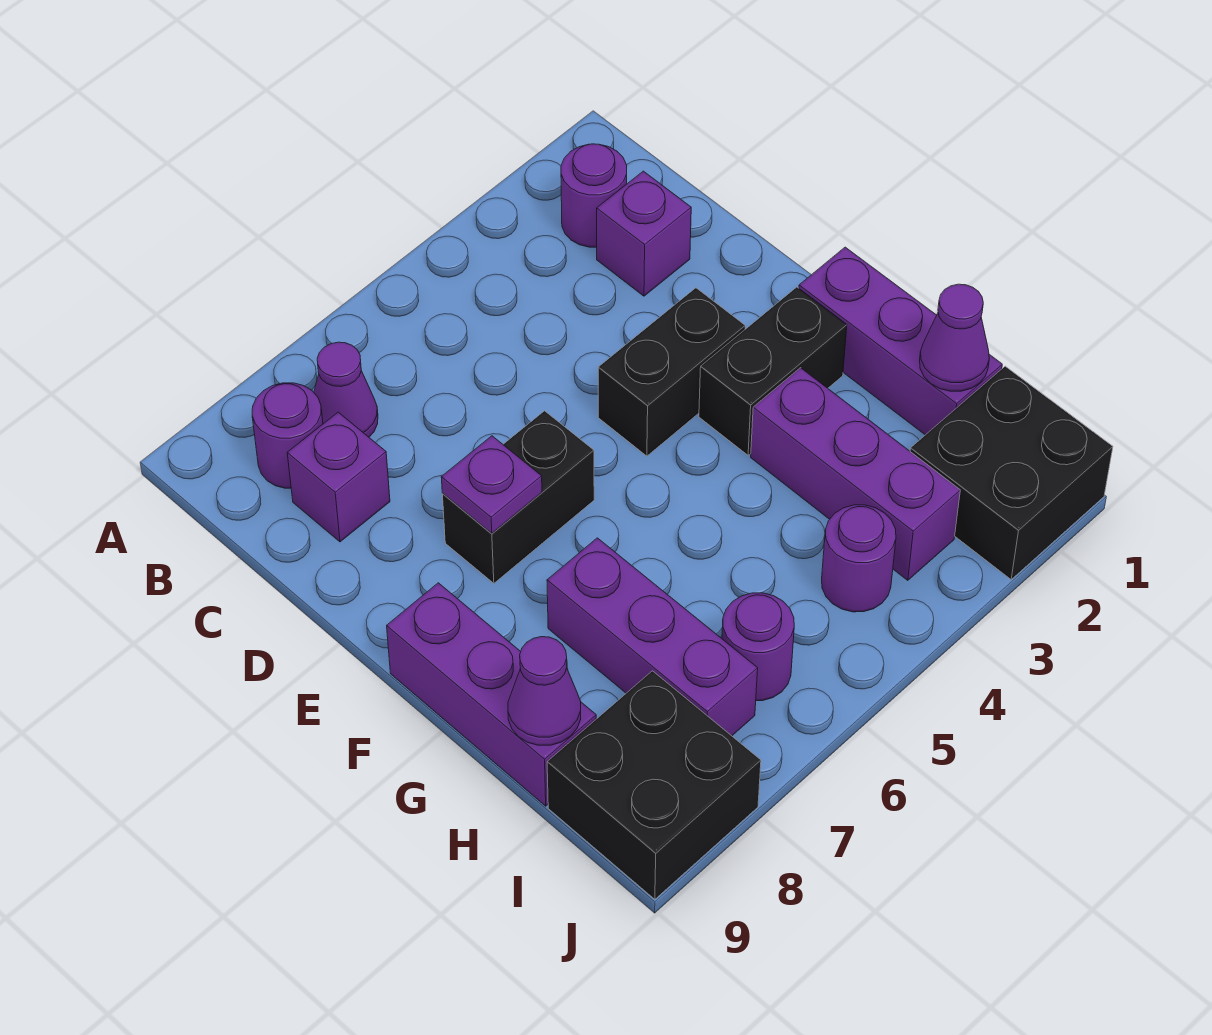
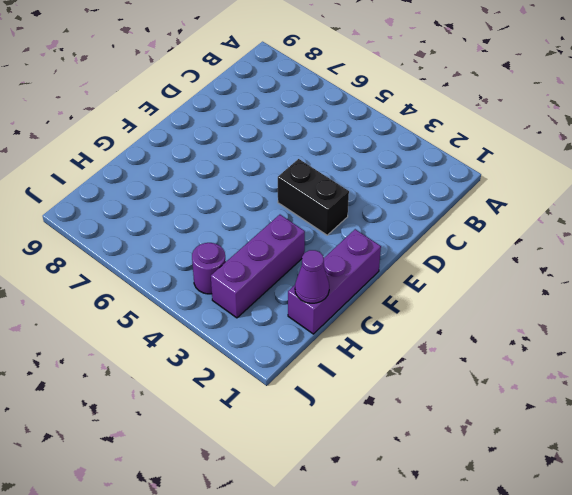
none -> purple round brick B2 level 1
none -> purple cone B7 level 1
none -> purple round brick B8 level 1

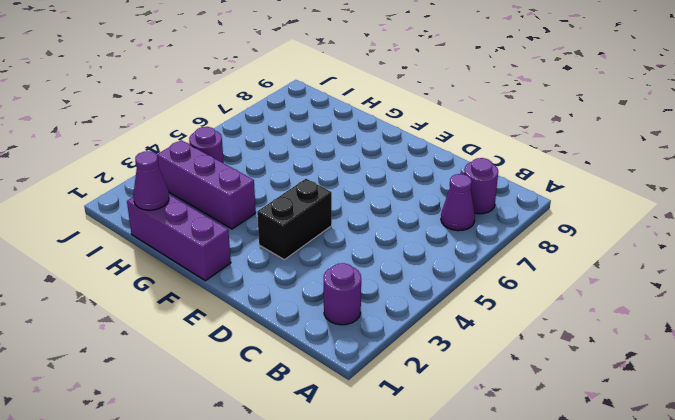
none -> purple brick C2 level 1
none -> purple brick C8 level 1
none -> black brick E6:E7 level 1

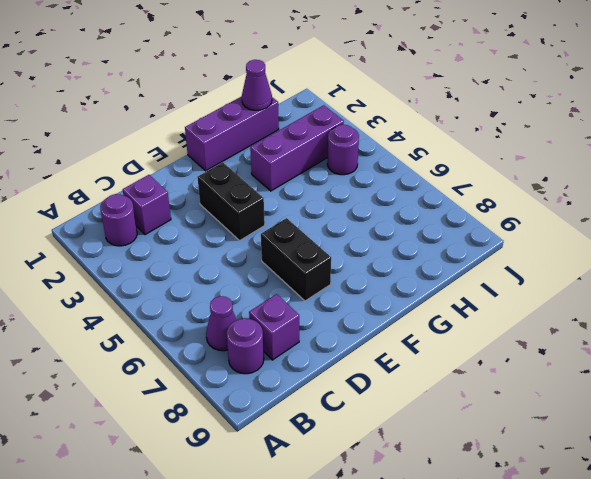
none -> black brick F2:F3 level 1
none -> purple brick F9:H9 level 1
none -> purple brick G7:I7 level 1

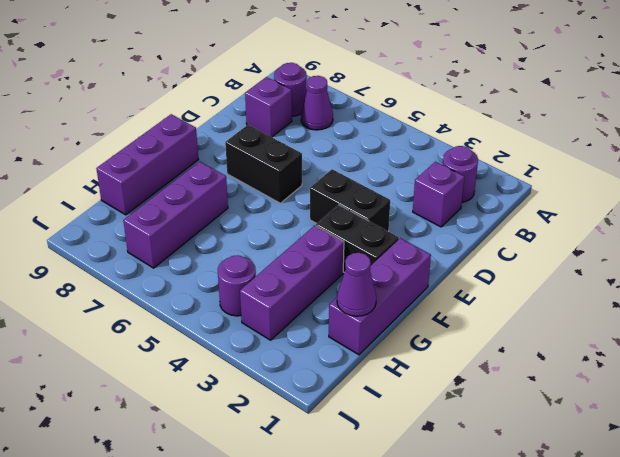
none -> black brick I1:J2 level 1
none -> purple round brick I6 level 1
none -> black brick I8:J9 level 1

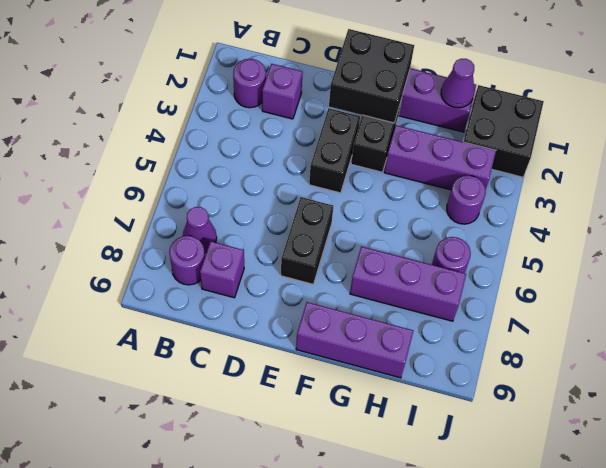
black brick E1:F2 level 2 -> black brick I8:J9 level 1
none -> purple plate E7 level 2
none -> purple cone H9 level 2

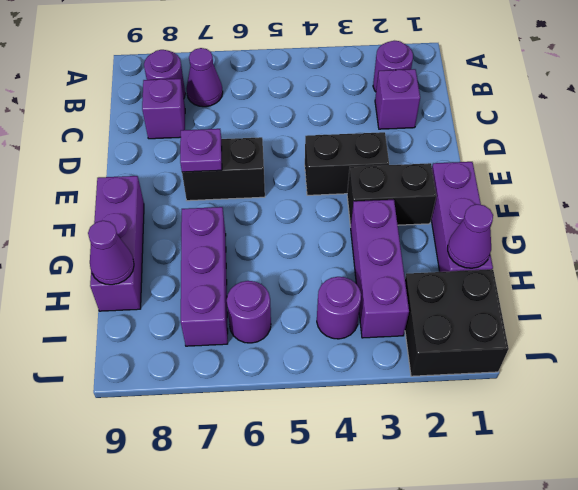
none -> black brick I8:J9 level 1

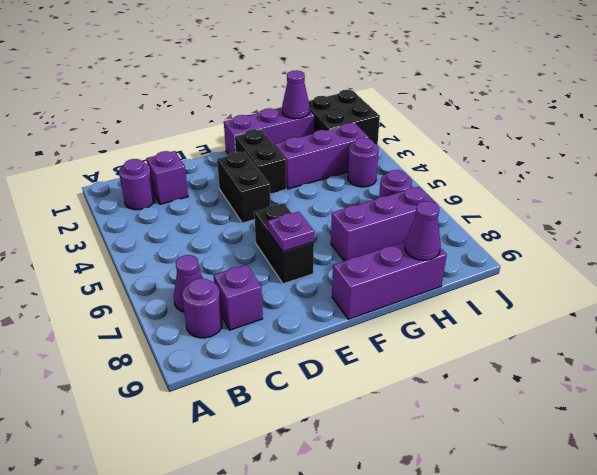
none -> black brick I8:J9 level 1

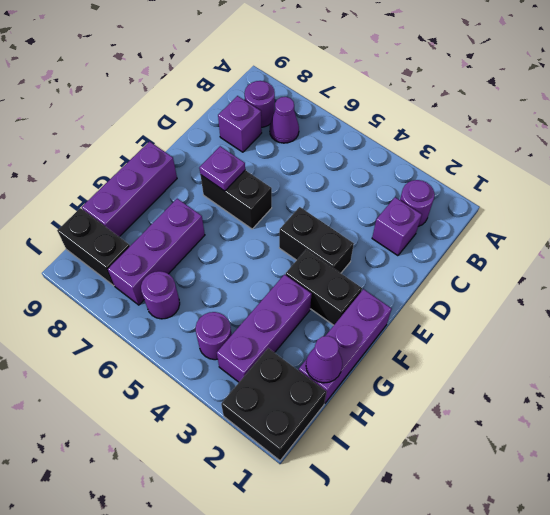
black brick I8:I9 level 1 -> black brick I8:J9 level 1
none -> purple cone H9 level 2

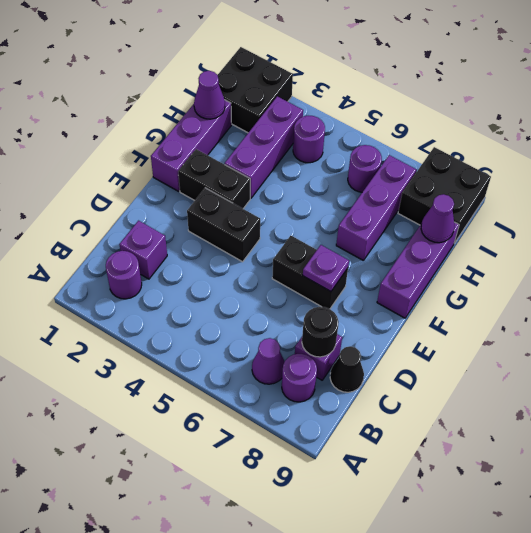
black round brick C8 level 2 -> none
black cone C9 level 1 -> none

